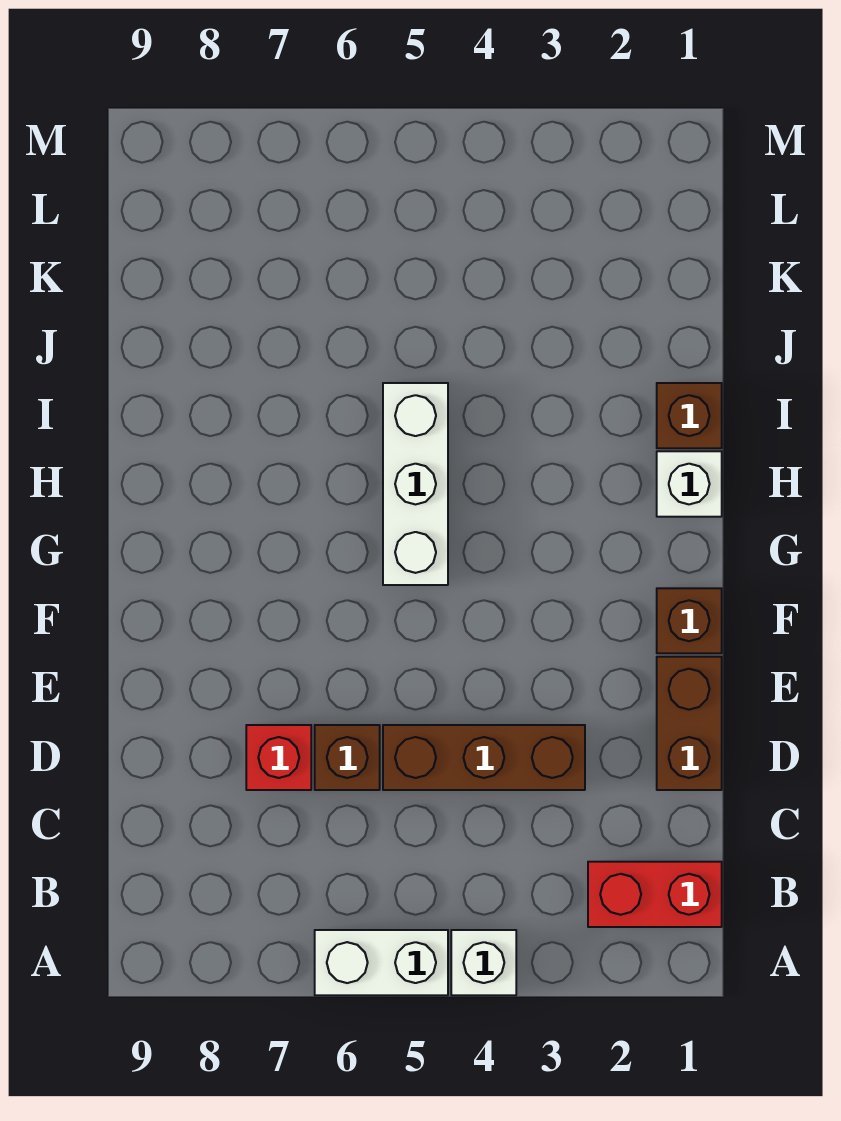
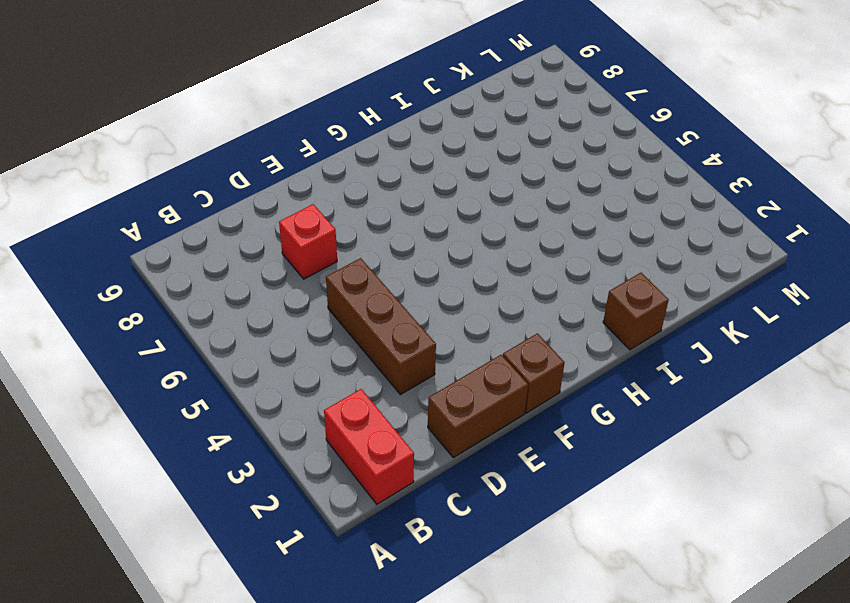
none -> white brick A4 level 1
none -> white brick A5:A6 level 1

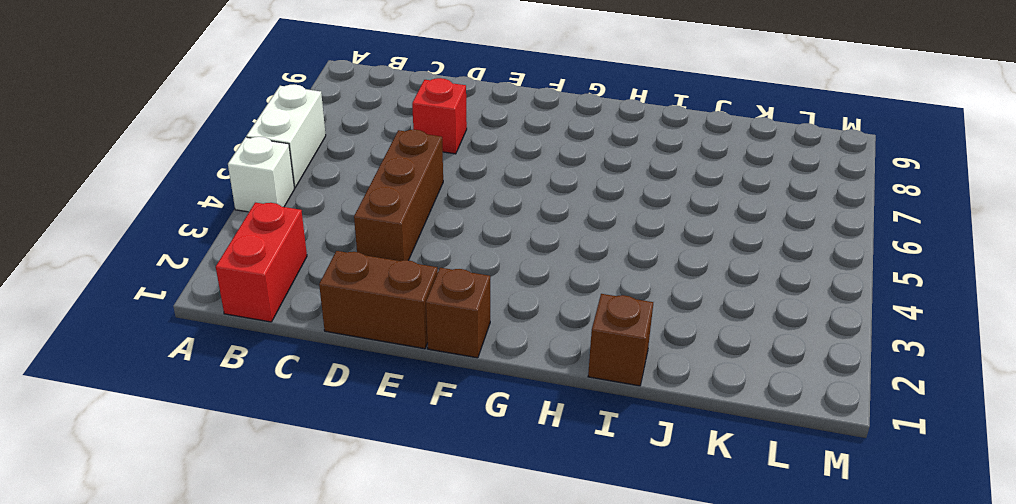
none -> brown brick D6 level 1
none -> white brick G5:I5 level 1

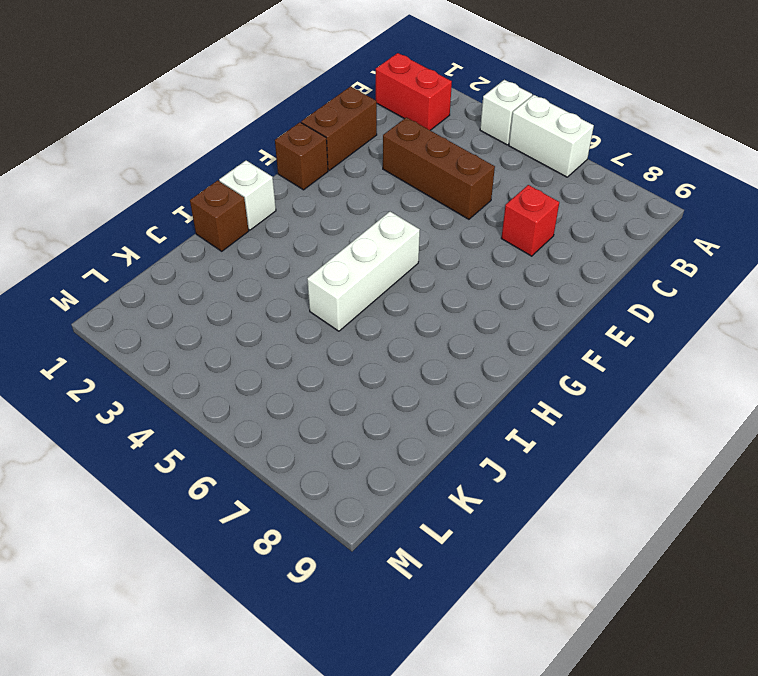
none -> brown brick D6 level 1

